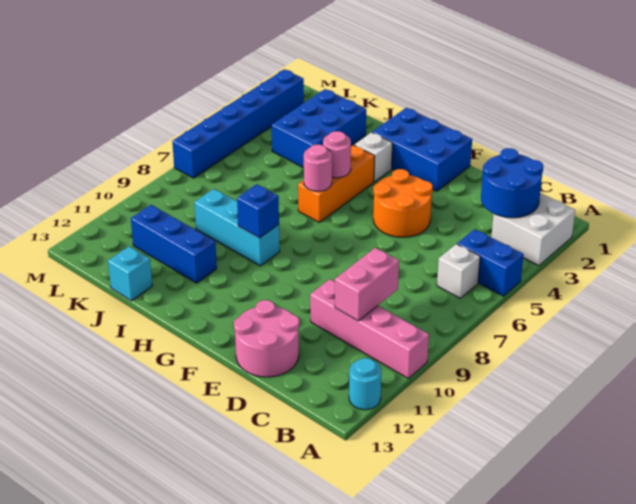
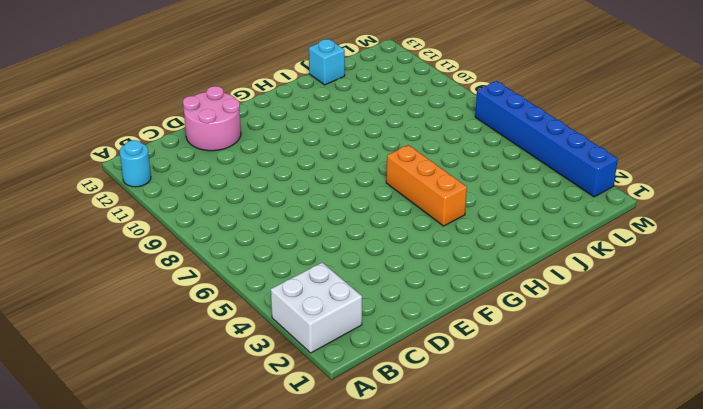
none -> blue brick A5:B5 level 1
none -> pink brick A10:D10 level 1
none -> white brick B6 level 1

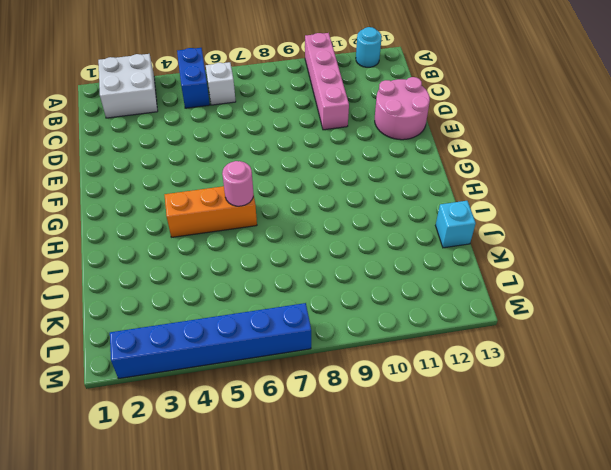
none -> orange round brick E4:F5 level 1
none -> blue brick F1:H2 level 1
none -> white brick H3 level 1

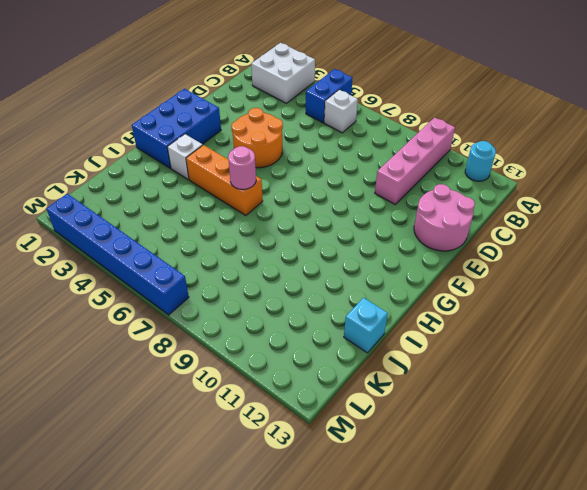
none -> cyan brick H9:J9 level 1
none -> blue brick I11:K11 level 1
none -> blue brick J2:K4 level 1

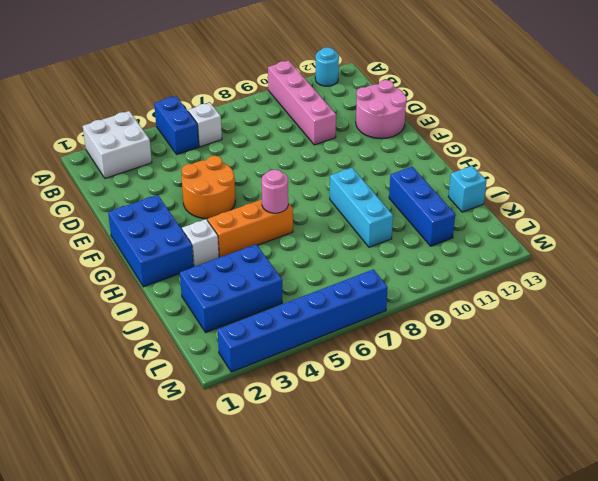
none -> blue round brick B2:C3 level 2
none -> pink brick C9:C10 level 2
none -> pink round brick H5 level 2

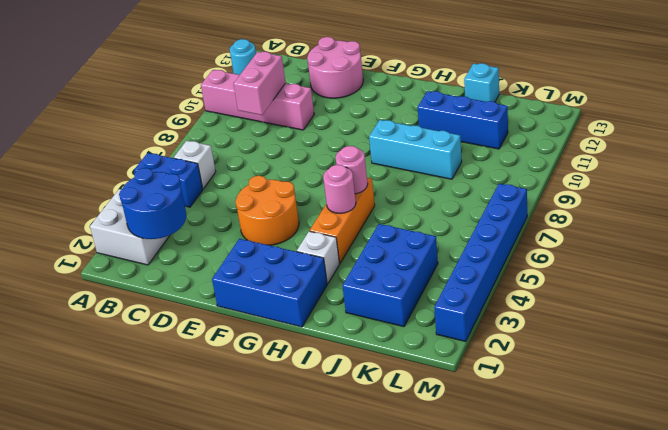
none -> blue brick H9 level 2

